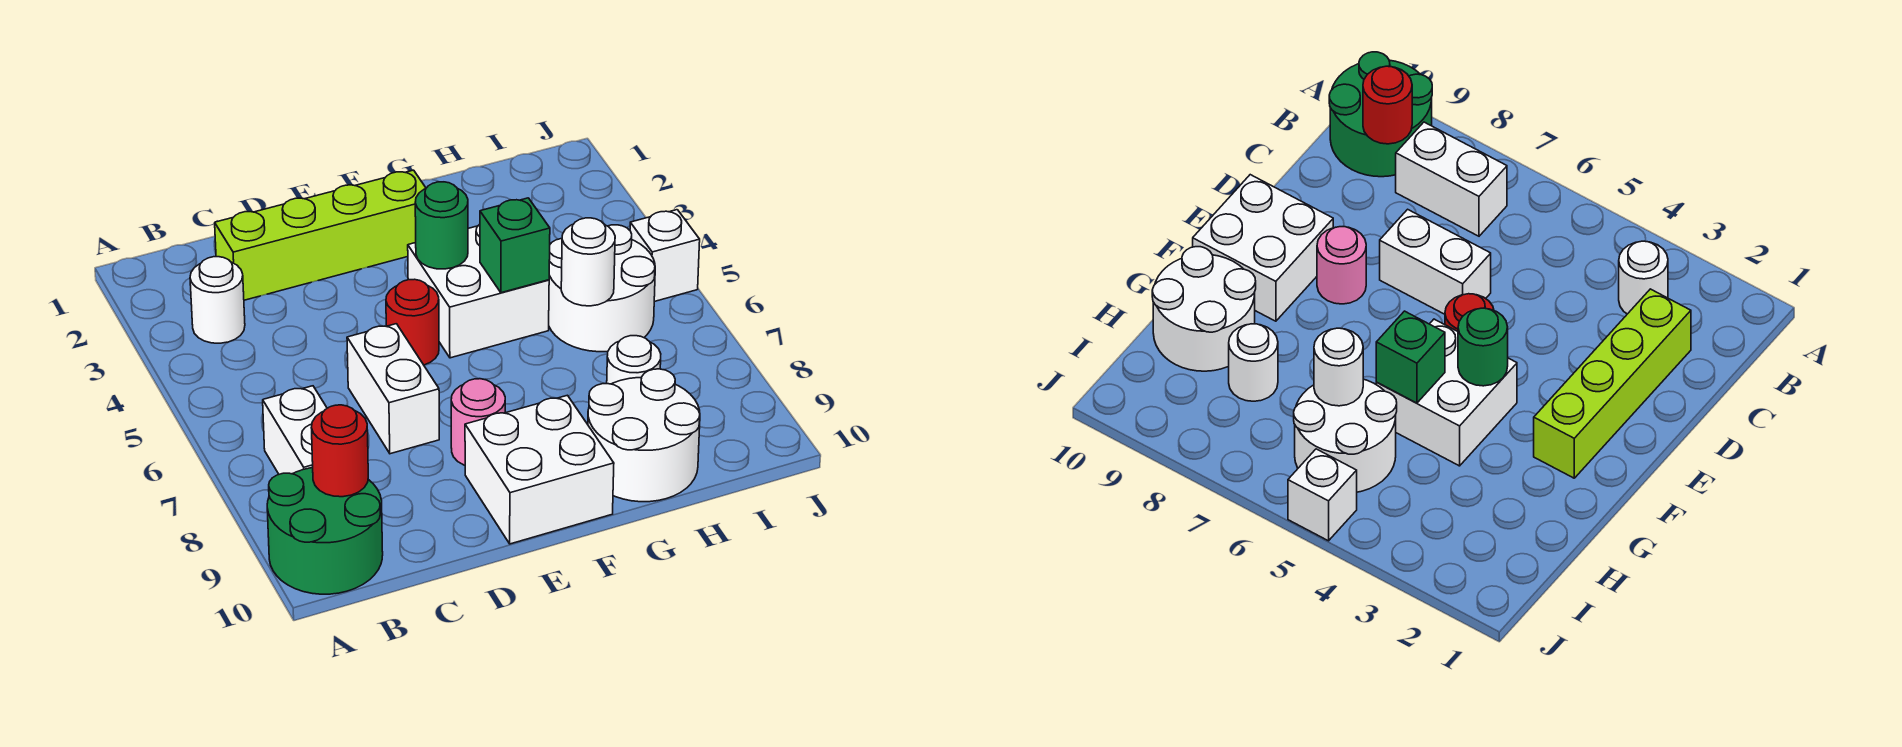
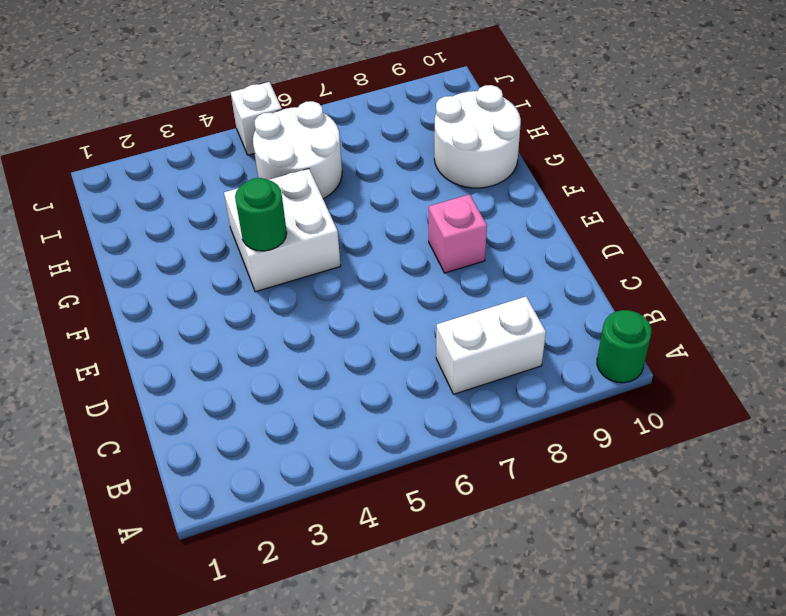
green round brick A10 level 1 -> green round brick A9:B10 level 1
pink brick E8 level 1 -> pink round brick E8 level 1
none -> white round brick B3 level 1
none -> lime brick C2:F2 level 1
none -> white brick D6:D7 level 1

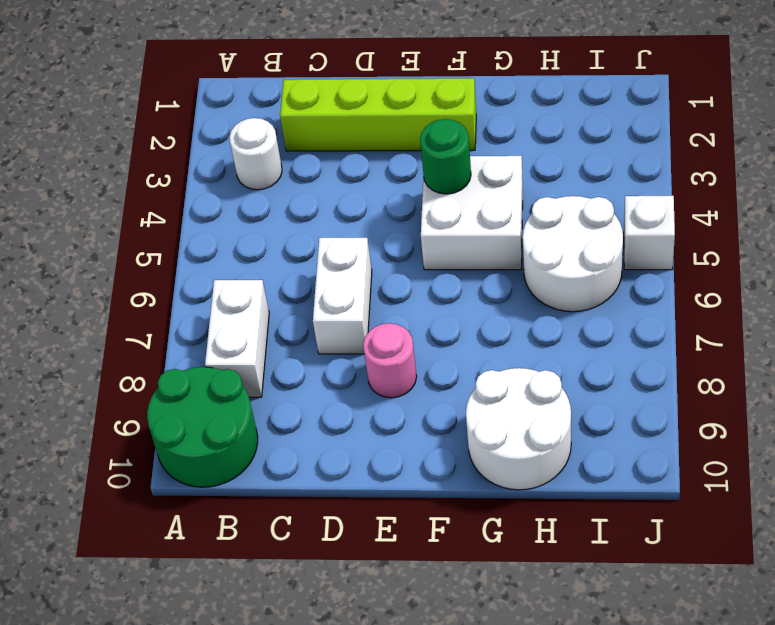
none -> red round brick E5 level 1
none -> white brick E9:F10 level 1
none -> white round brick H8 level 1

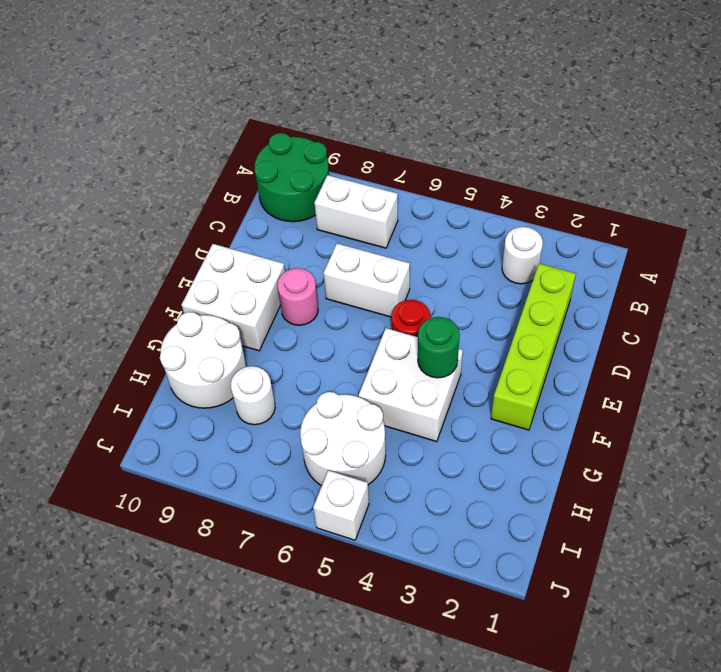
none -> red round brick B9 level 2
none -> green brick G5 level 2
none -> white round brick H6 level 2

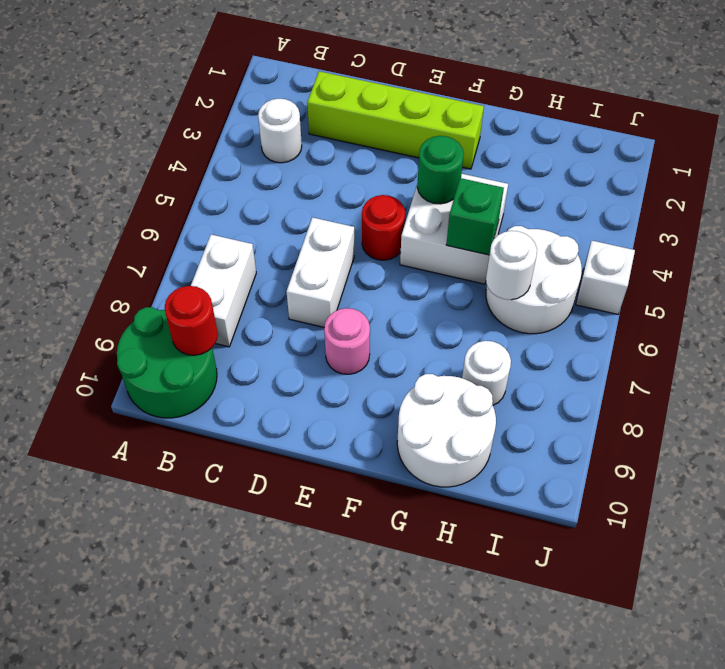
none -> white brick E9:F10 level 1

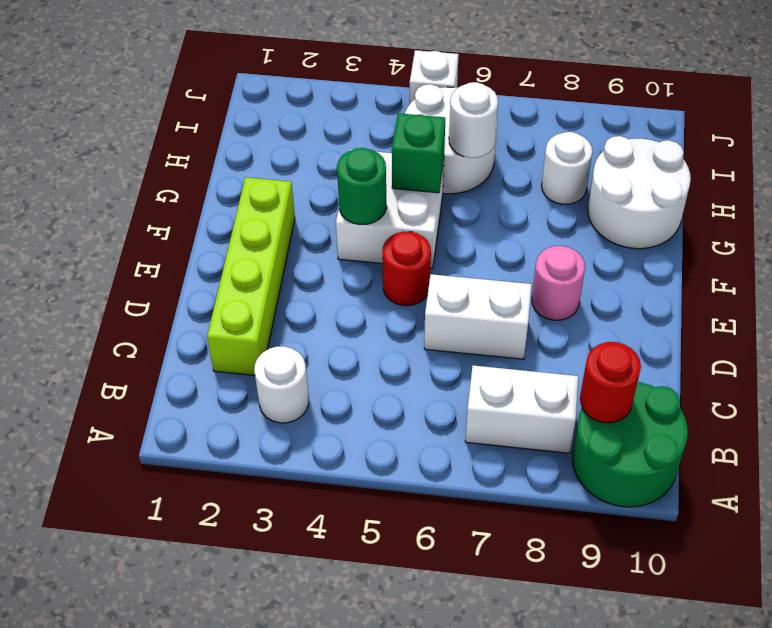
none -> white brick E9:F10 level 1

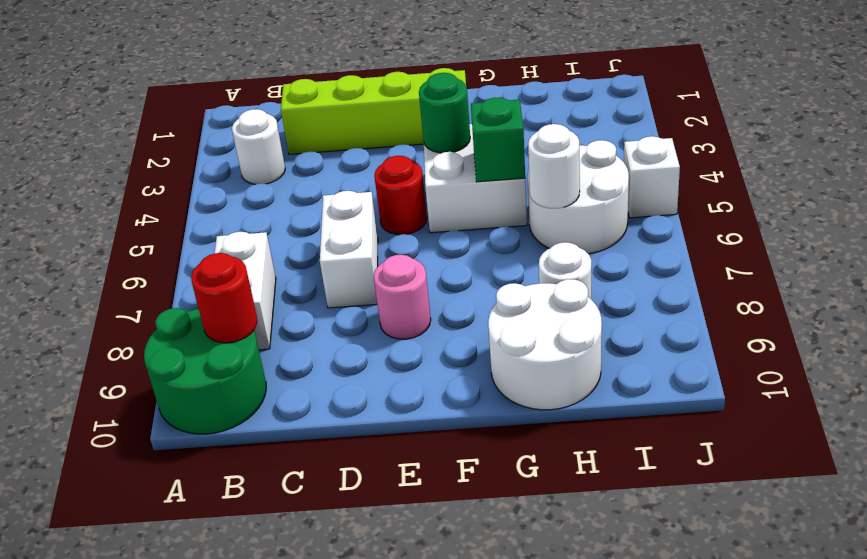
none -> white brick E9:F10 level 1

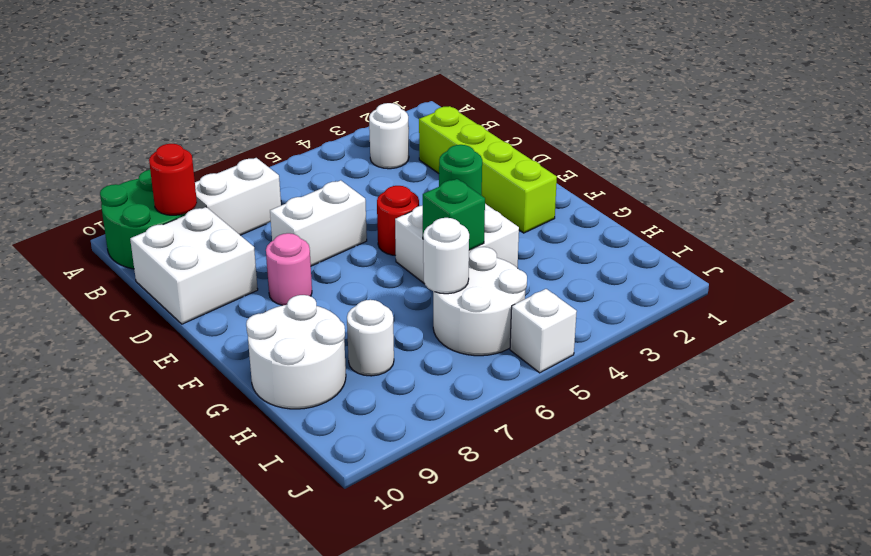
white brick C9:D10 level 1 -> white brick E9:F10 level 1

